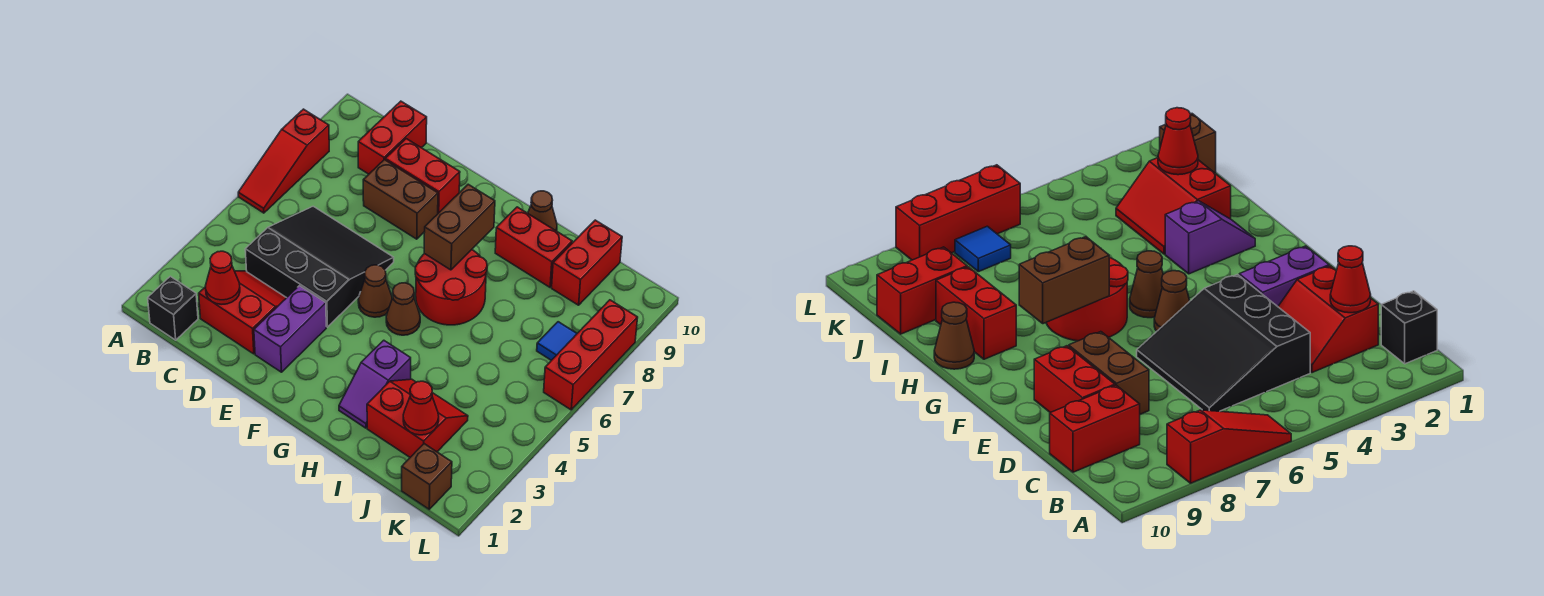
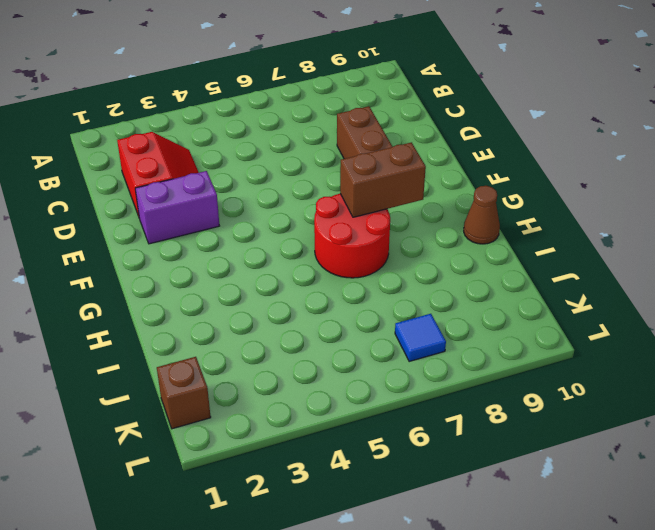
none -> red slope A6:A8 level 1 top 8
none -> black brick B1 level 1
none -> black slope C4:E6 level 1 top 4

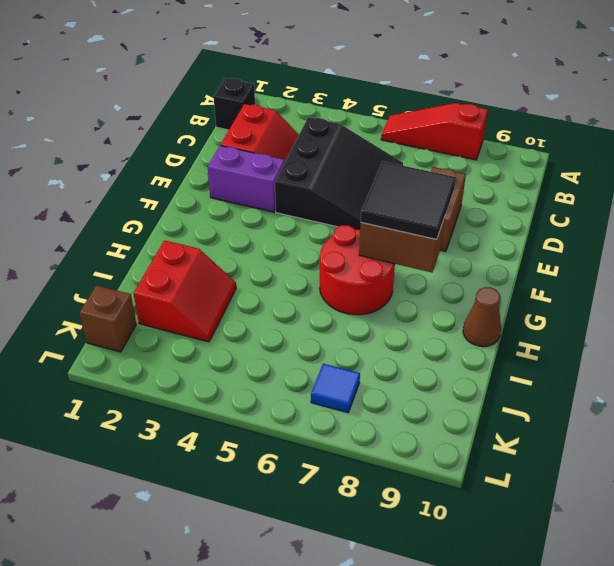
black tile F7:G8 level 3 -> none
none -> red brick C9:C10 level 1
none -> red brick D9:E9 level 1
none -> brown cone F5 level 1

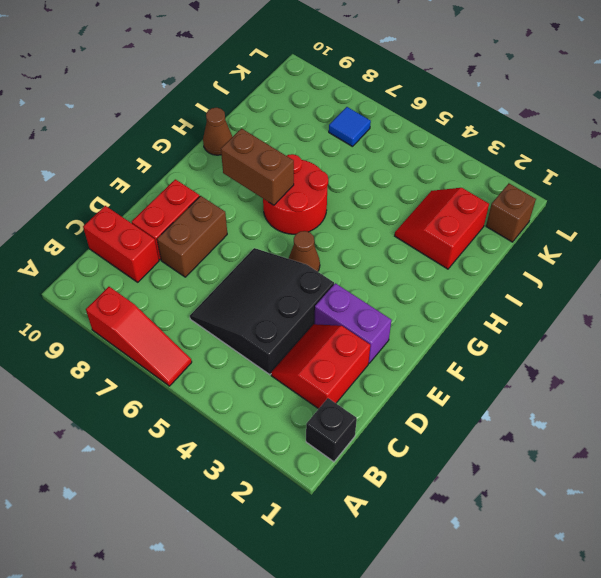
none -> brown cone G5 level 1
none -> purple slope H2:H3 level 1 top 3
none -> red brick H9:I9 level 1

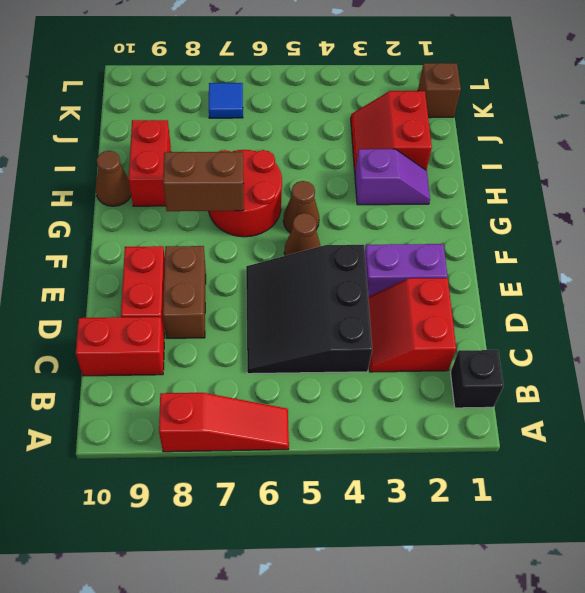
none -> red brick J9:J10 level 1
none -> red brick L6:L8 level 1
none -> red cone C2 level 2

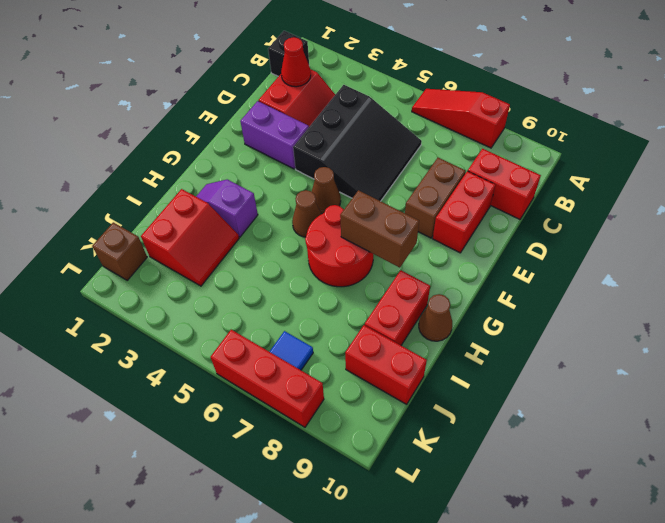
none -> red cone J2 level 2

